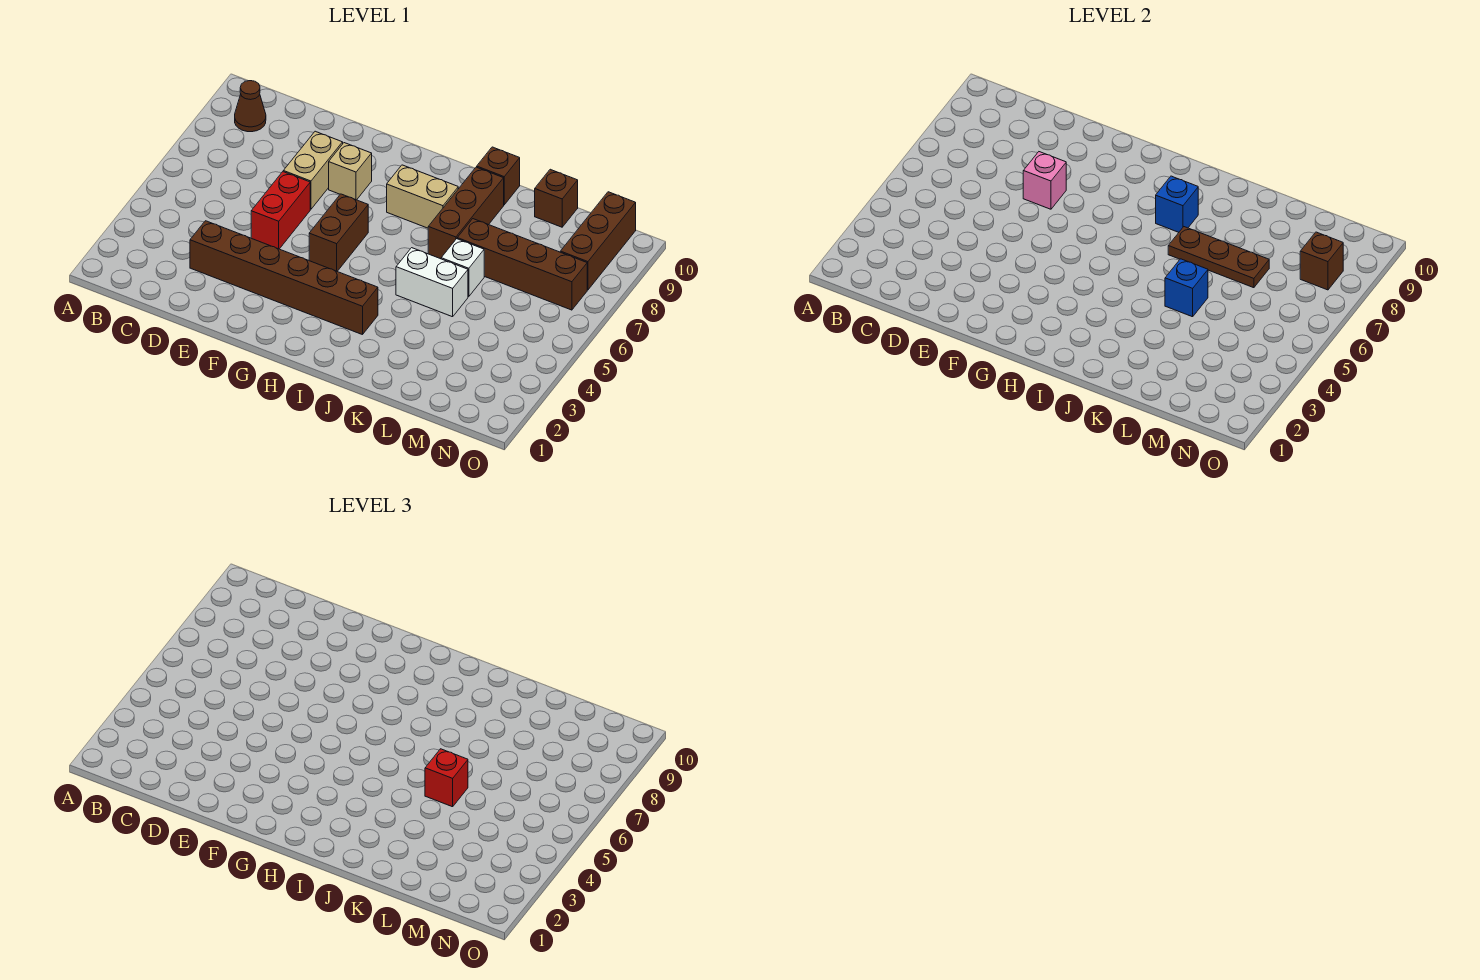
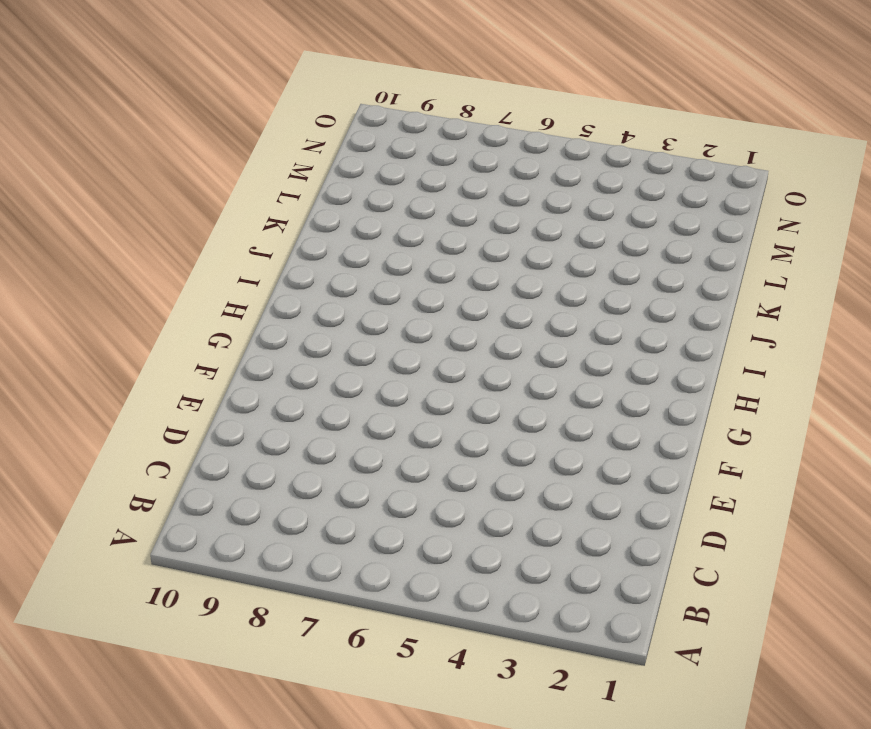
none -> brown cone B9 level 1
none -> brown brick D3:I3 level 1
none -> red brick E5:E6 level 1

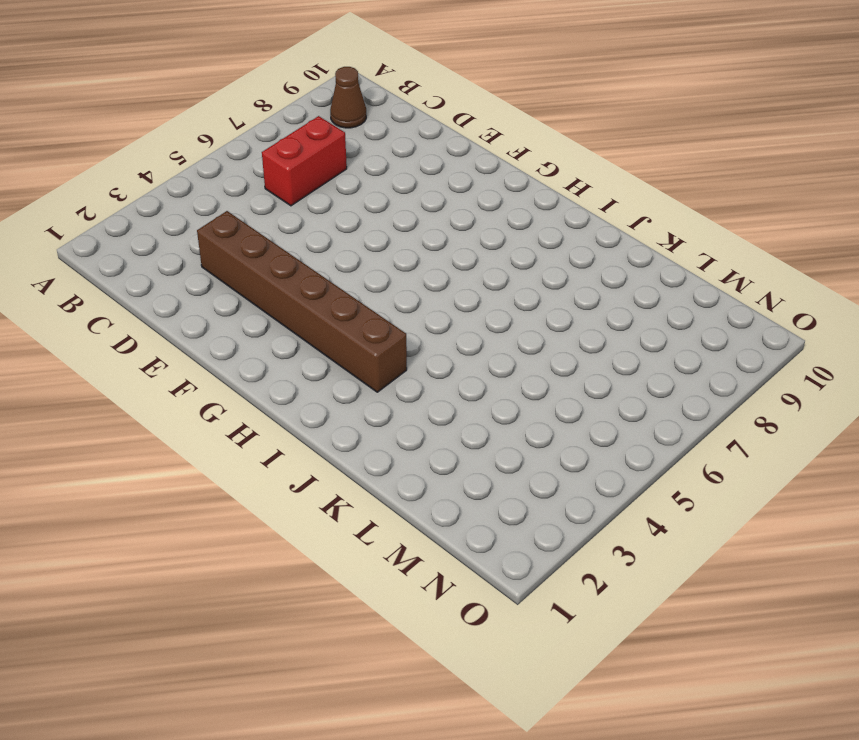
red brick C6:C7 level 1 -> red brick E5:E6 level 1
none -> tan brick E7:E8 level 1
none -> tan brick F8 level 1
none -> brown brick G5:G6 level 1

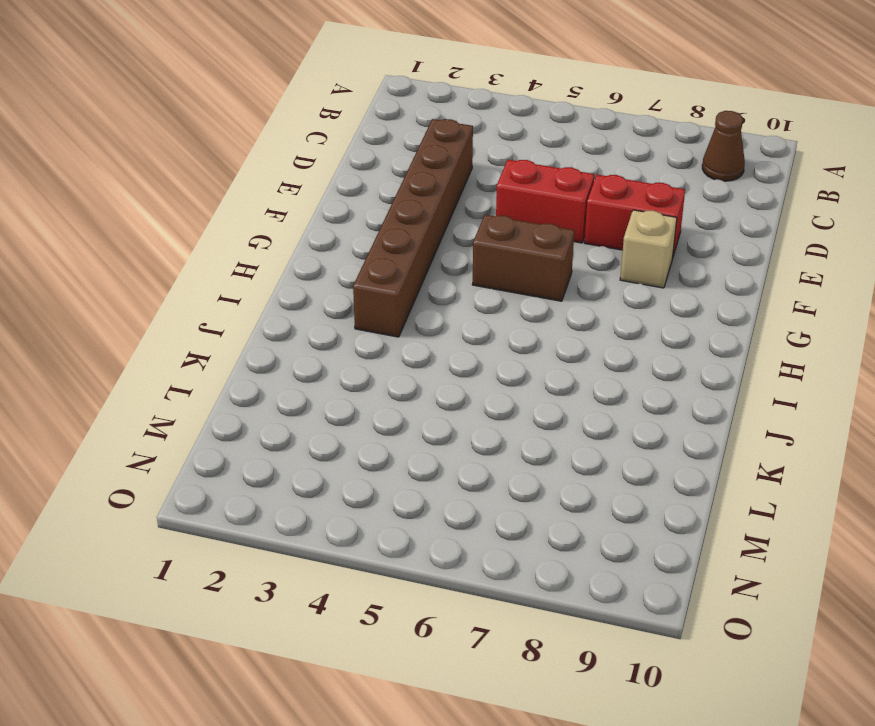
red brick E7:E8 level 1 -> tan brick E7:E8 level 1
none -> tan brick H8:I8 level 1
none -> white brick J5:K5 level 1
none -> brown brick J7:J9 level 1

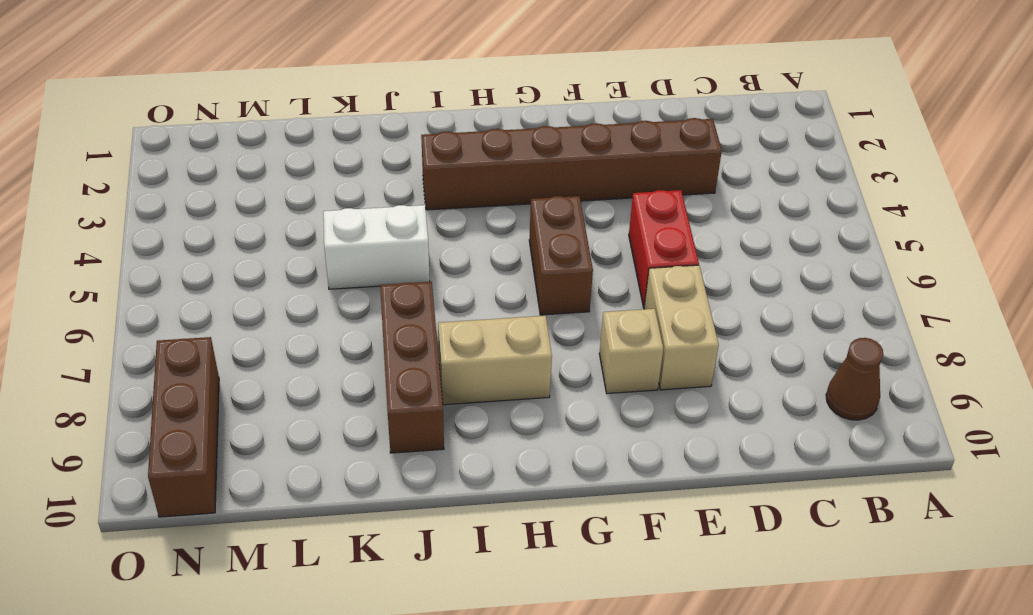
none -> brown brick J10 level 1
none -> white brick K6 level 1
none -> brown brick K7:N7 level 1

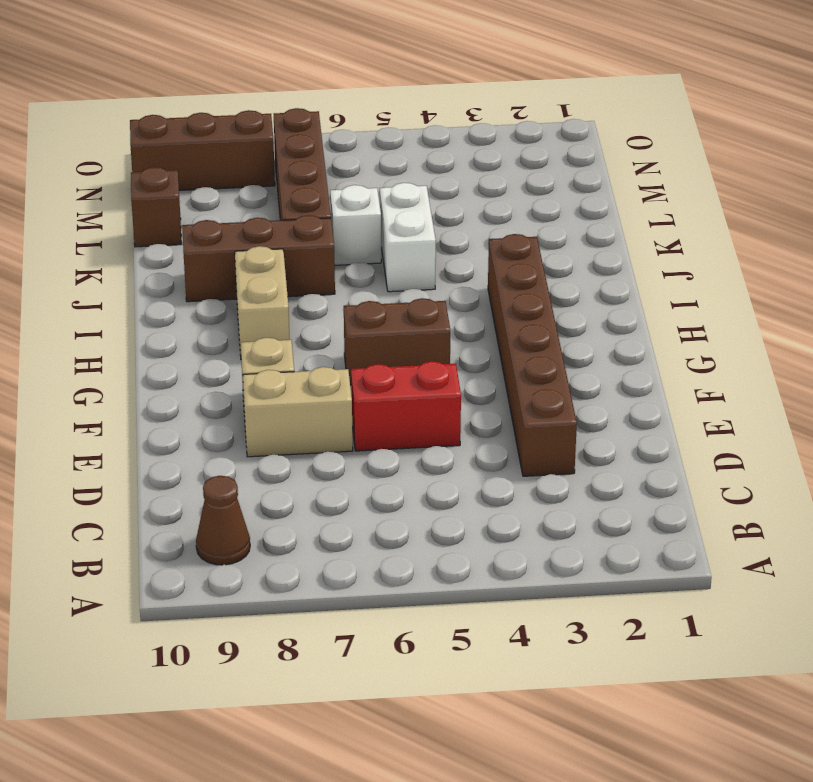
none -> brown brick J10 level 1
none -> pink brick E7 level 2
none -> blue brick I8 level 2

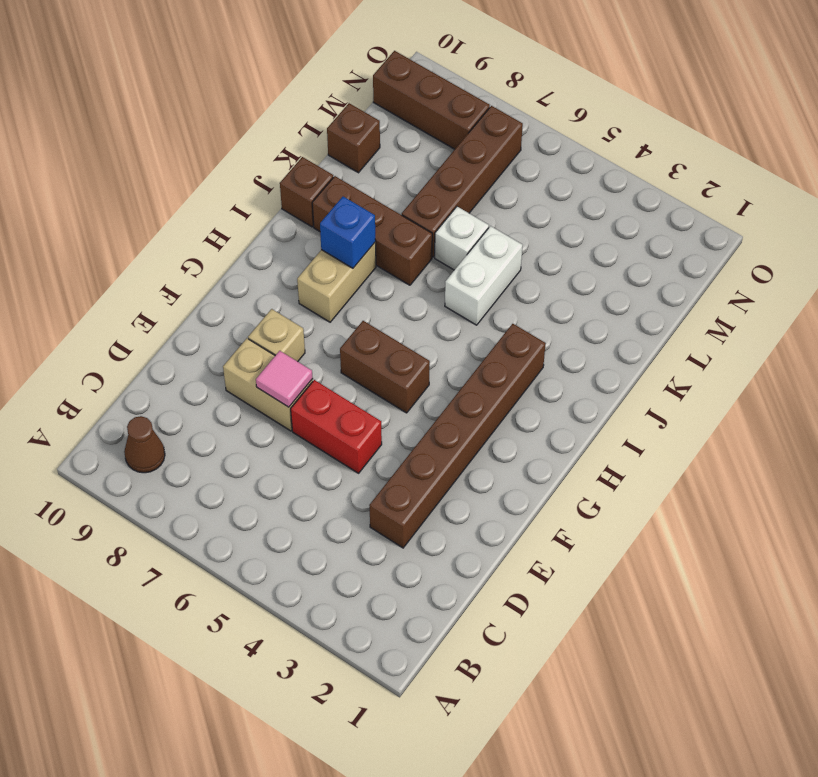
pink tile E7 level 2 -> pink brick E7 level 2
none -> brown plate J7:L7 level 2
none -> blue brick K5 level 2
none -> brown brick N8 level 2

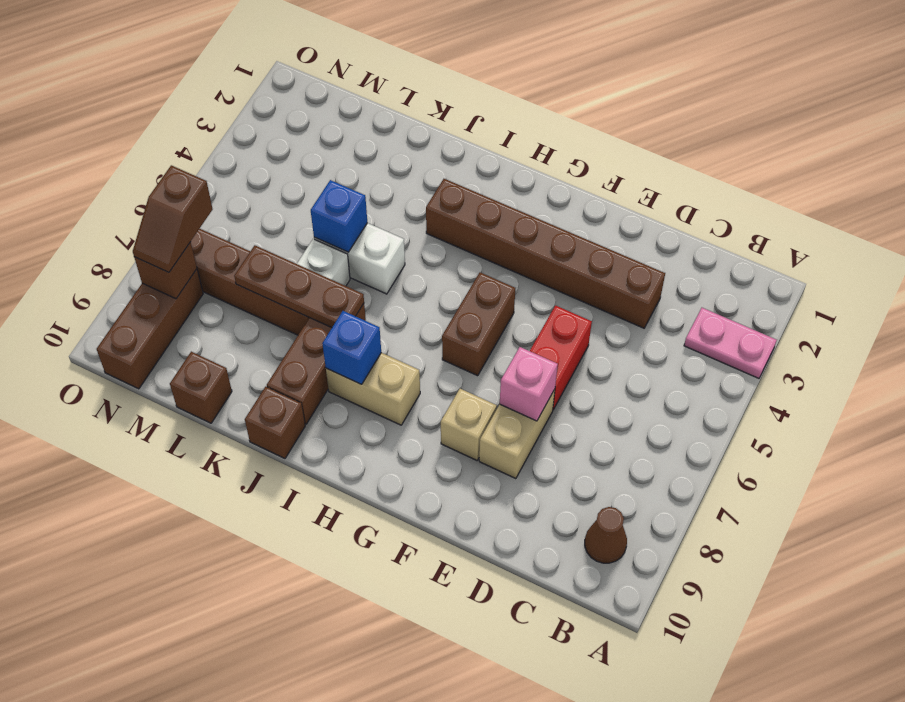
pink plate A3:B3 level 1 -> none
brown slope N7:N8 level 3 top 7 -> none
none -> red brick K5 level 3

